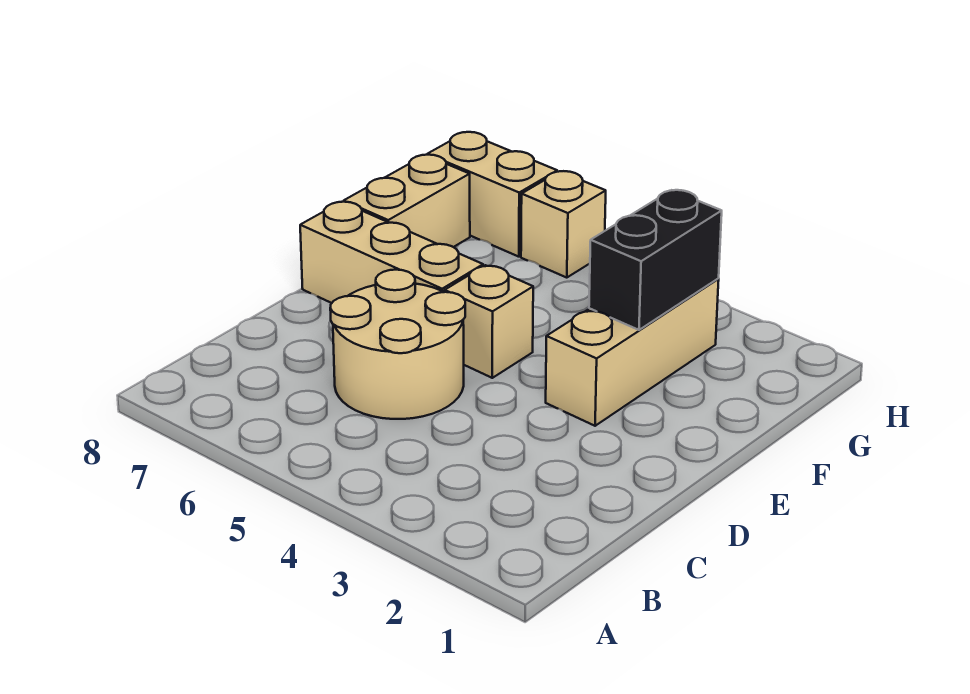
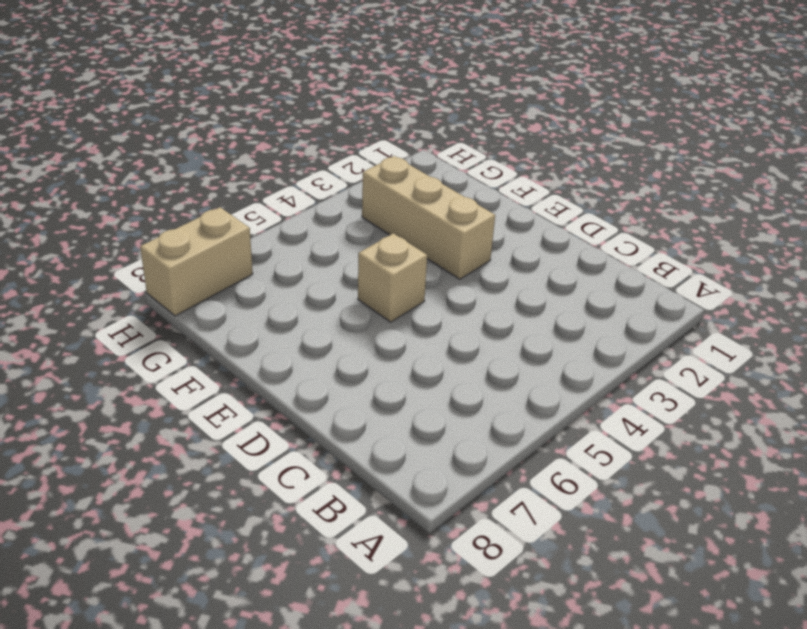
none -> tan round brick C5:D6 level 1
none -> tan brick E6:E8 level 1

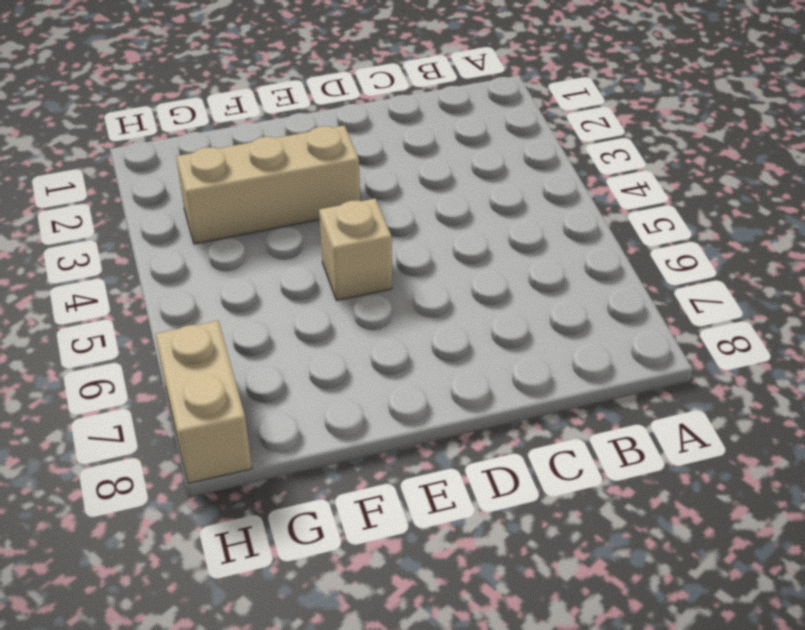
none -> tan round brick C5:D6 level 1
none -> tan brick E6:E8 level 1

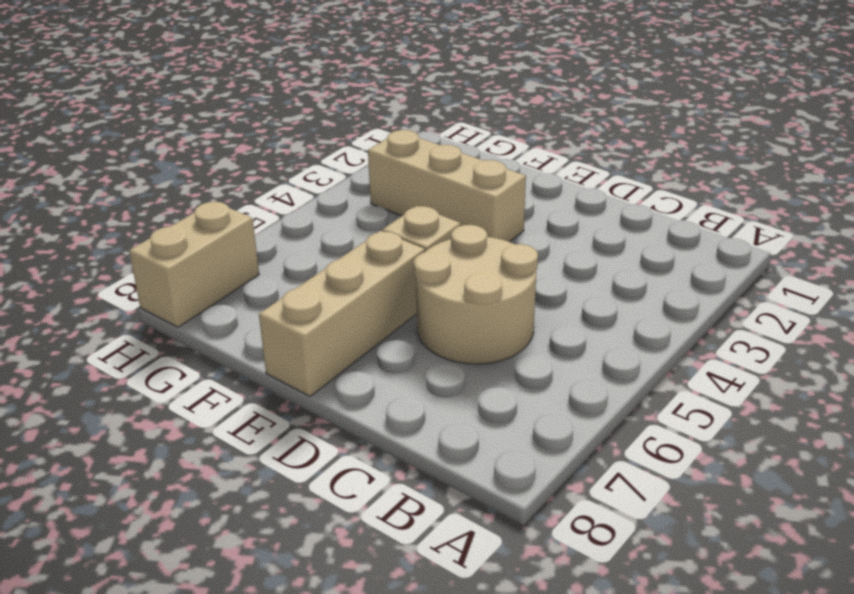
none -> tan brick F8:G8 level 1
none -> tan brick H6 level 1

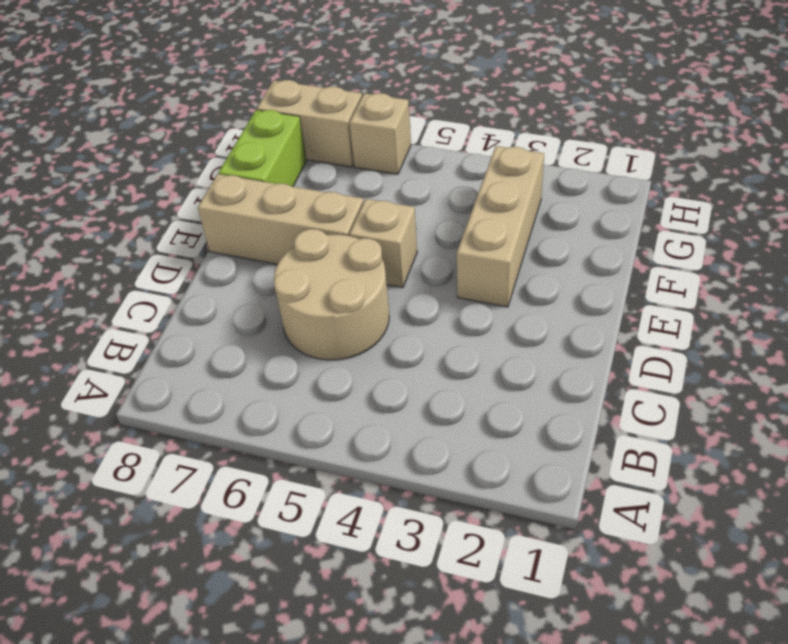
lime brick F8:G8 level 1 -> tan brick F8:G8 level 1
none -> black brick F3:G3 level 2

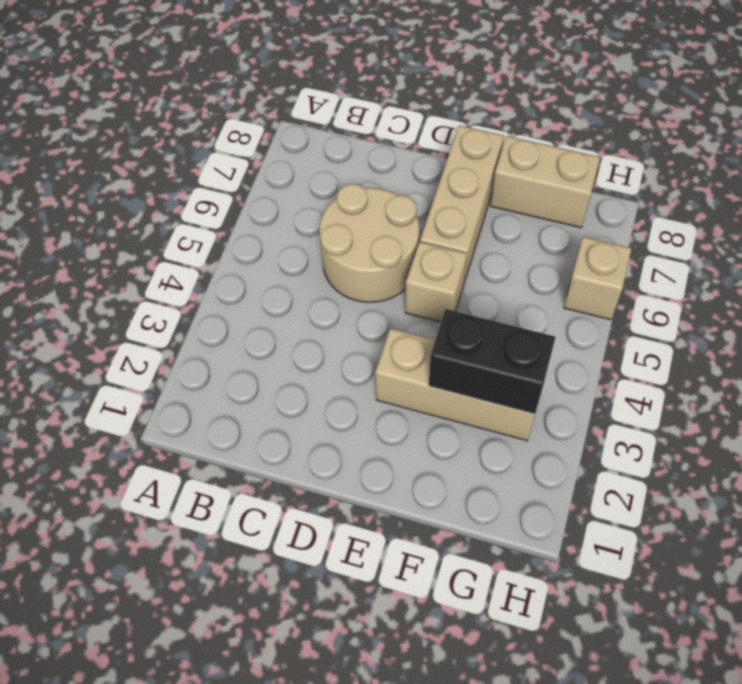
none -> tan brick H7:H8 level 1

